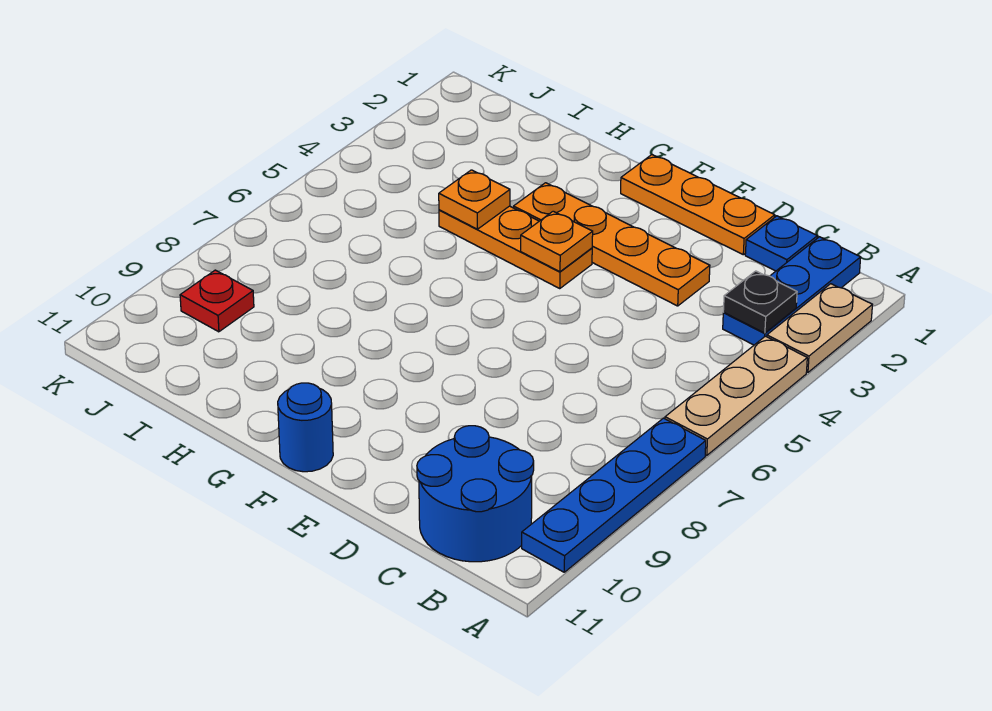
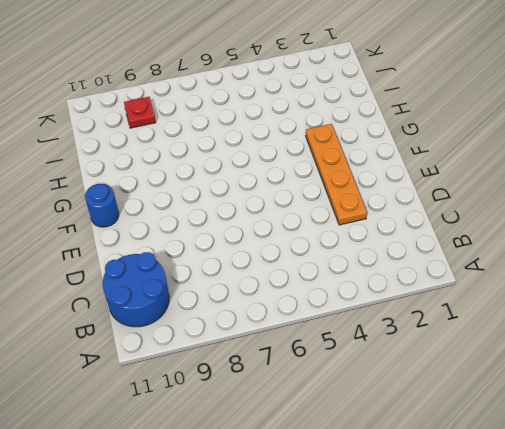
none -> tan plate A2:A3 level 1
none -> tan plate A4:A6 level 1
none -> blue plate A7:A10 level 1

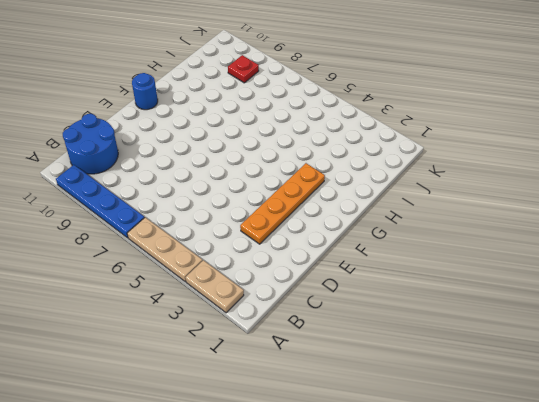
none -> blue plate B1:B3 level 1
none -> blue plate C1 level 1
none -> orange plate D1:F1 level 1

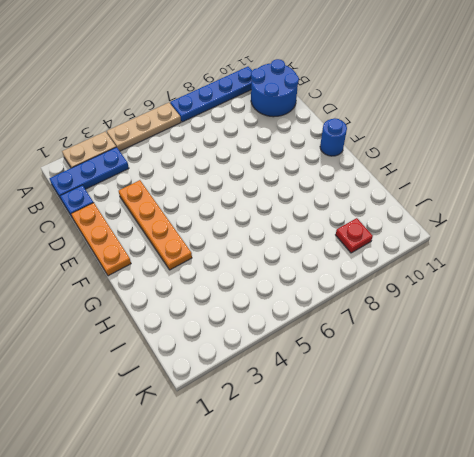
none -> orange plate F4:H4 level 1
none -> black plate B3 level 2
none -> orange plate F4 level 2

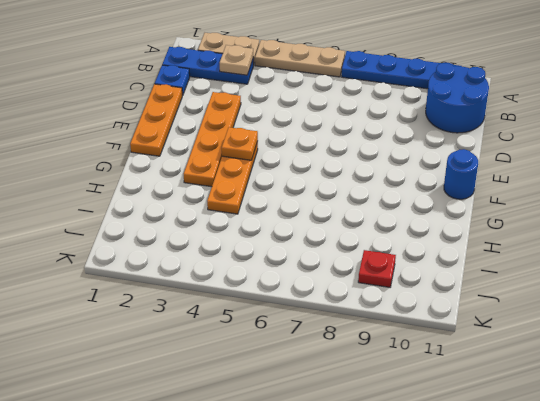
tan plate B3 level 2 -> black plate B3 level 2
none -> orange plate H4 level 2

